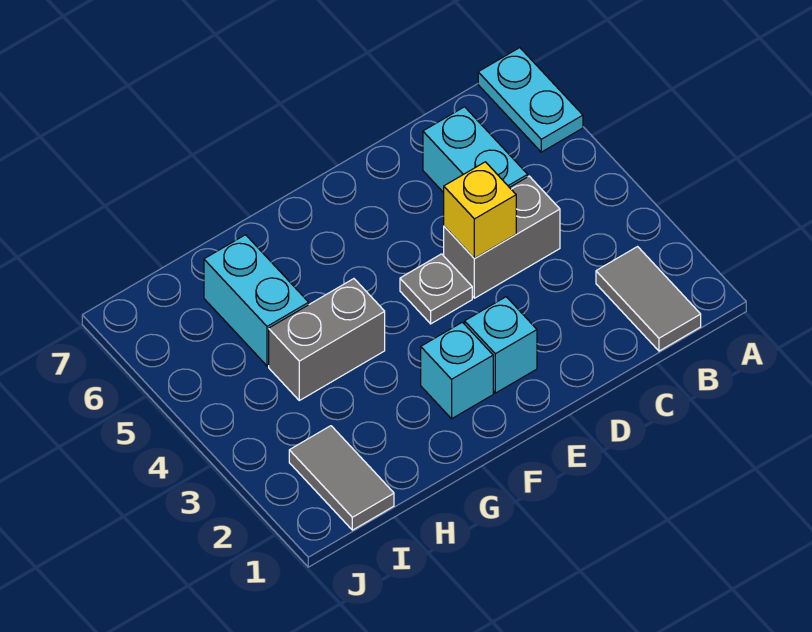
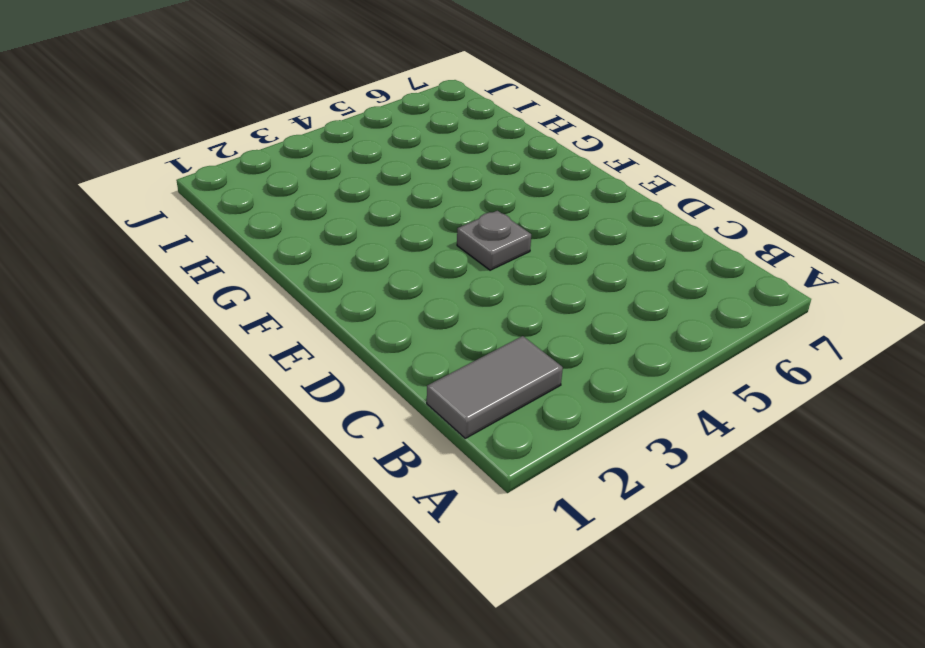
none -> cyan plate A6:A7 level 1
none -> grey brick C4:D4 level 1

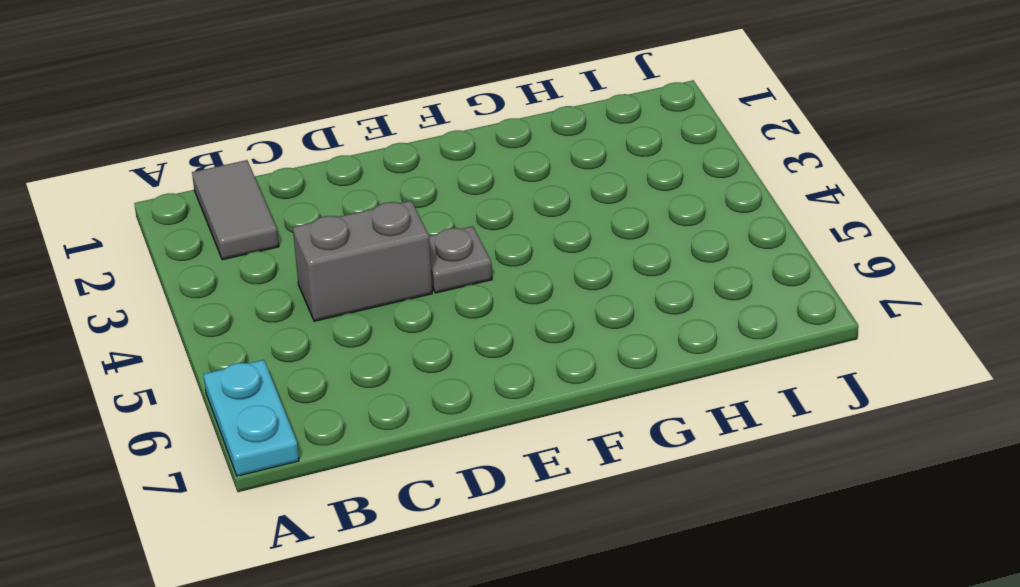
none -> cyan brick C5:C6 level 1
none -> cyan brick E2 level 1

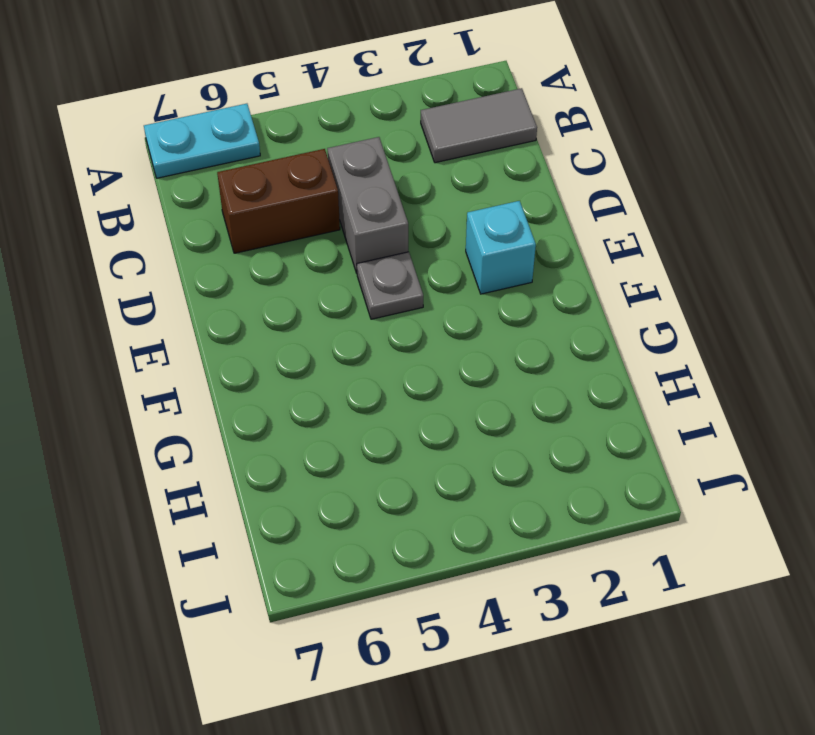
brown brick C5:C6 level 1 -> cyan brick C5:C6 level 1
none -> cyan brick F2 level 1
none -> grey brick G4:H4 level 1

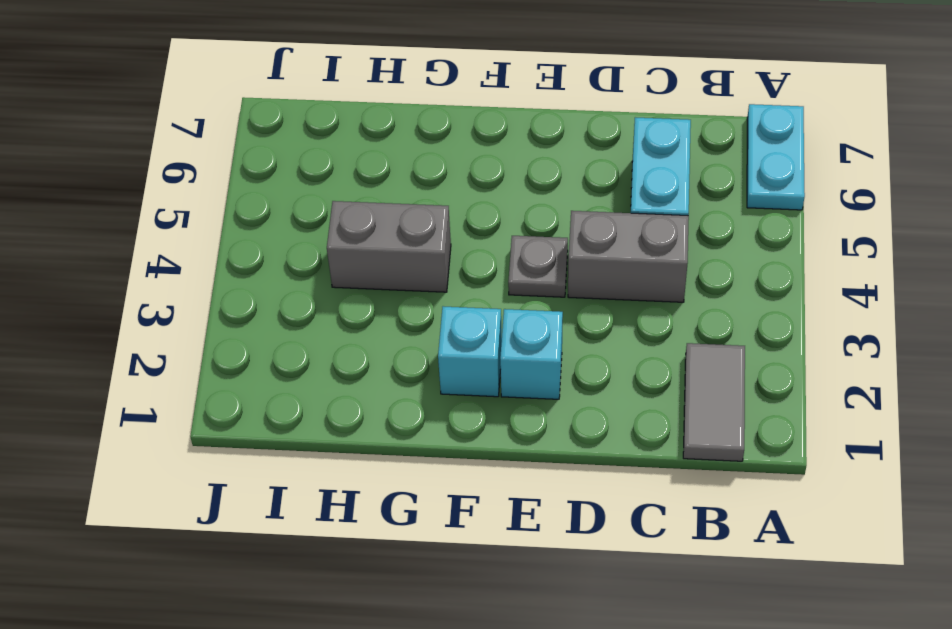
none -> cyan brick H5:H6 level 1
none -> grey tile I1:I2 level 1

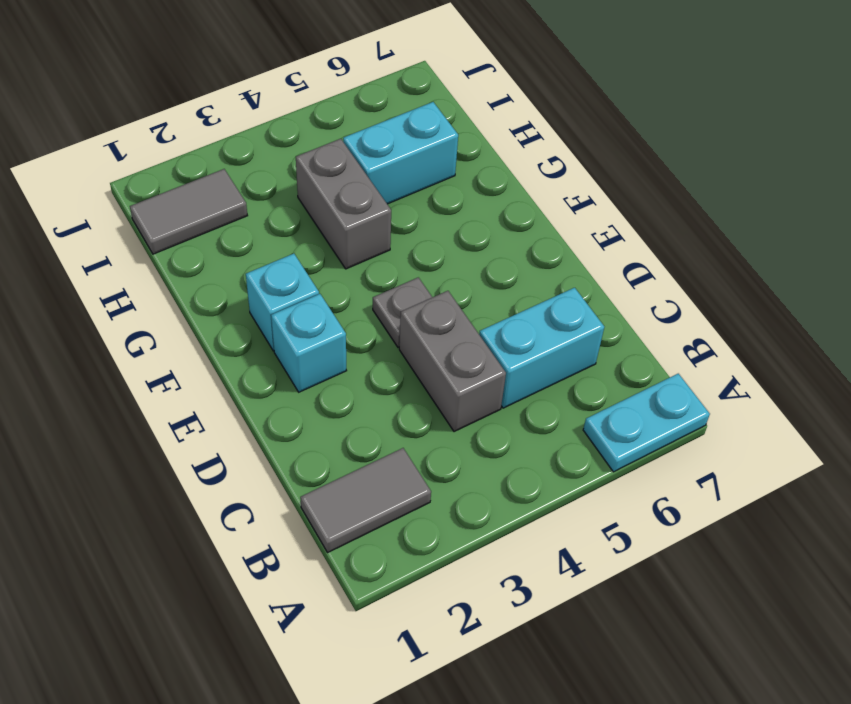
none -> yellow brick D4 level 2

